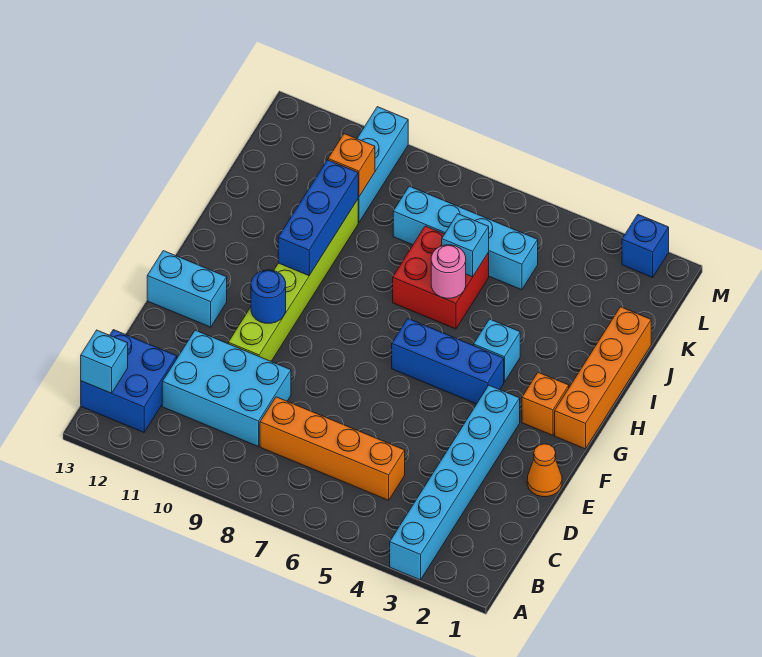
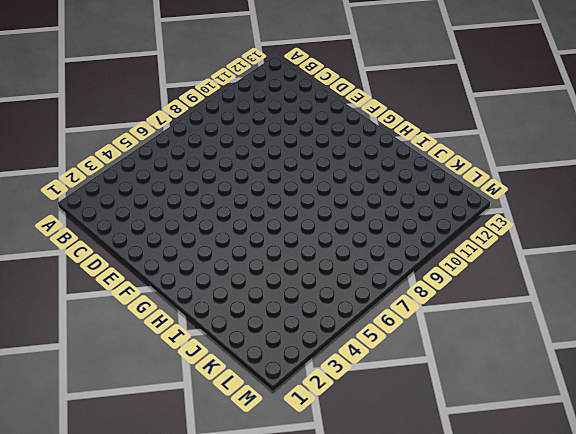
none -> cyan brick A3:F3 level 1
none -> blue brick B12:C13 level 1
none -> orange brick C5:C8 level 1

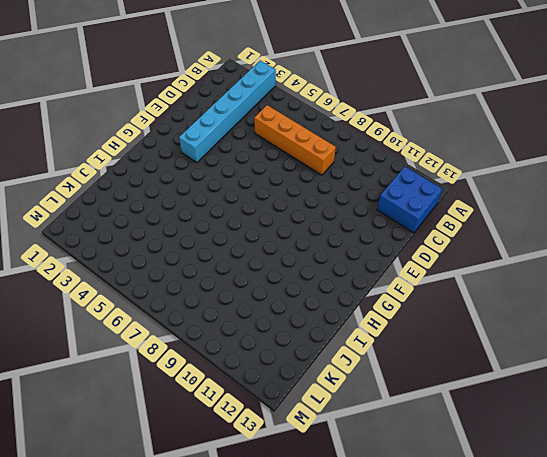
none -> cyan brick C9:D11 level 1
none -> orange cone E1 level 1
none -> lime brick E10:J10 level 1

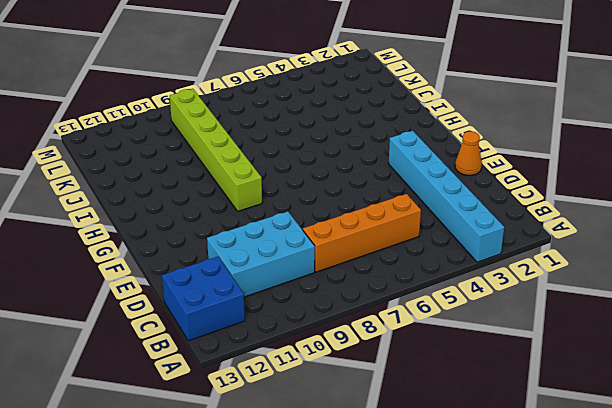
lime brick G9:L9 level 1 -> lime brick E10:J10 level 1
none -> cyan brick F12:F13 level 1
none -> orange brick G1:J1 level 1
none -> orange brick G2 level 1

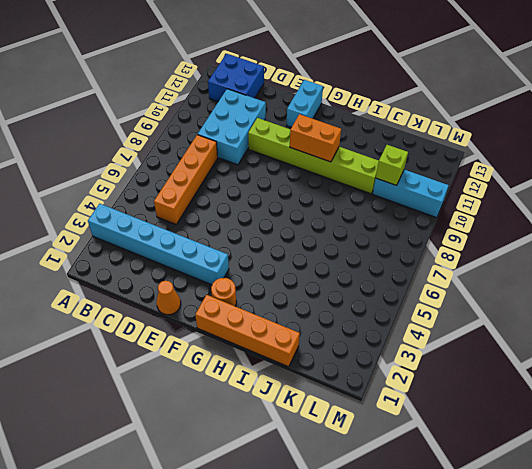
orange round brick G2 level 1 -> orange brick G2 level 1
orange brick G10:H10 level 2 -> blue brick H10:J10 level 2
lime brick K10 level 2 -> orange brick K10 level 2
none -> blue brick G4:G6 level 1
none -> cyan brick H4 level 1
none -> red brick I6:J7 level 1

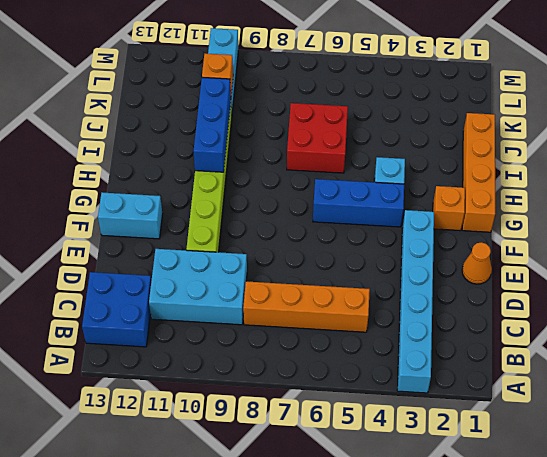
none -> cyan brick K5:K8 level 1
none -> blue brick M2 level 1
none -> cyan brick B13 level 2

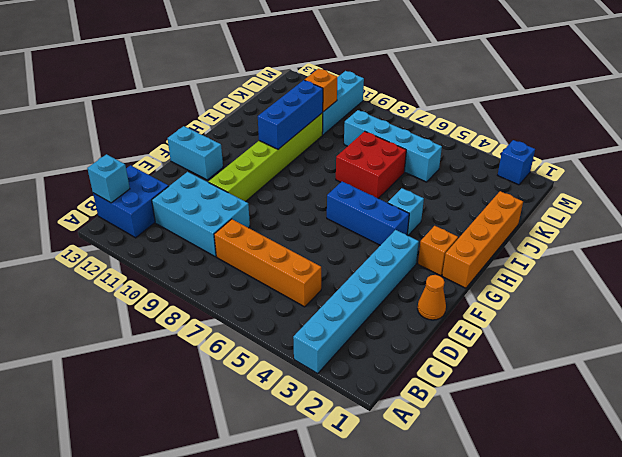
none -> blue round brick F10 level 2
none -> pink round brick I6 level 2
none -> cyan brick J6 level 2

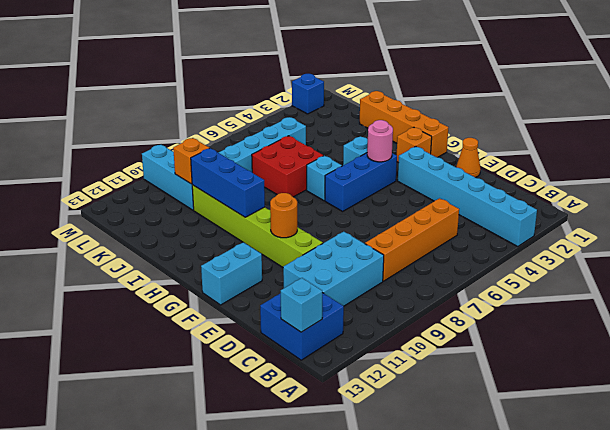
orange round brick F10 level 2 -> blue round brick F10 level 2
pink round brick G4 level 2 -> pink round brick I6 level 2
cyan brick H6 level 1 -> cyan brick J6 level 2

